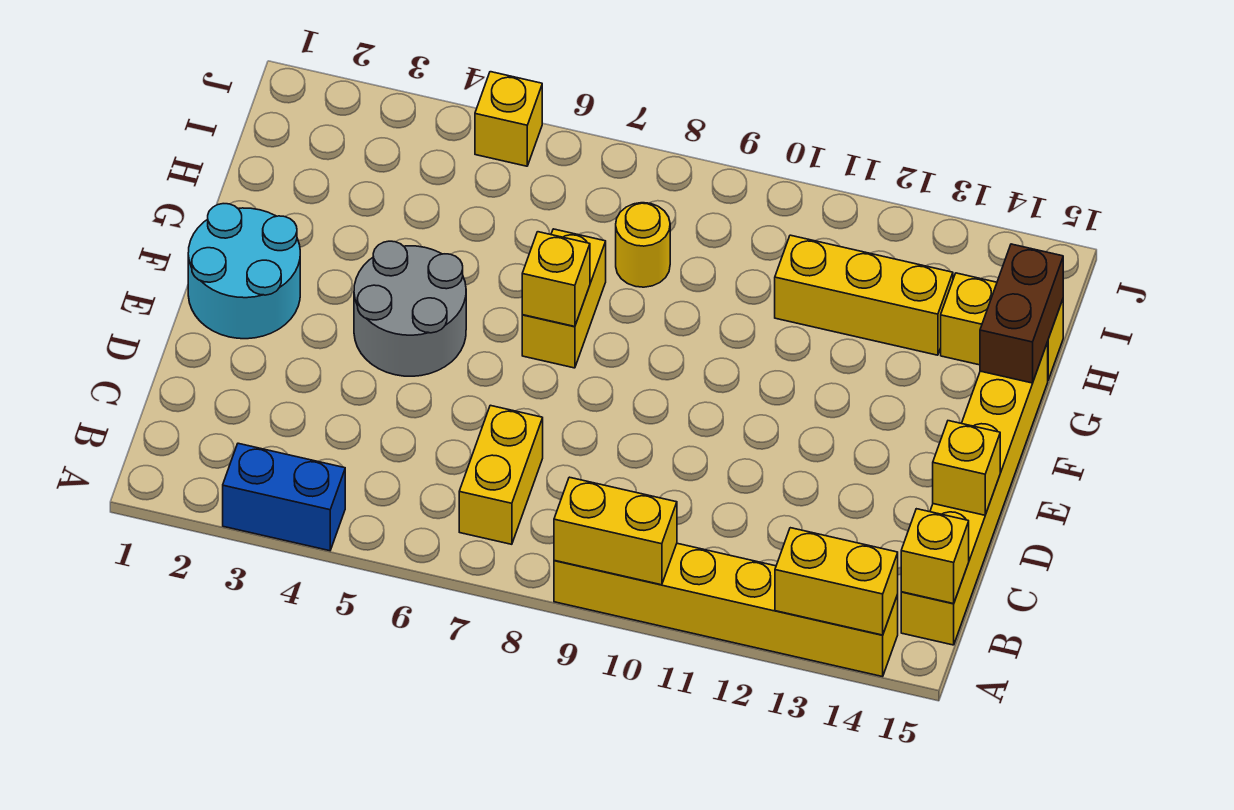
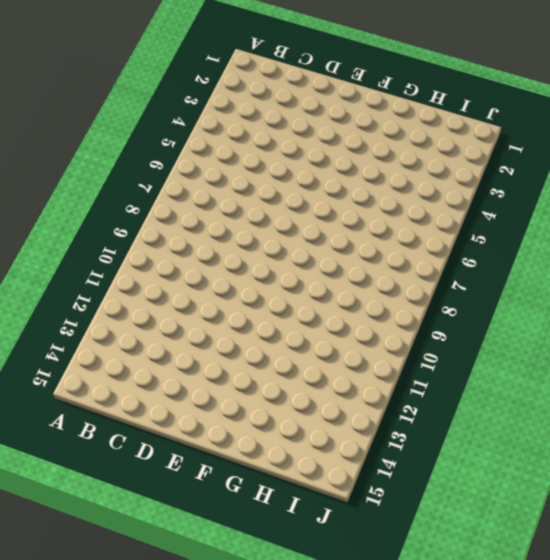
none -> blue brick A3:A4 level 1
none -> yellow brick A9:A14 level 1
none -> yellow brick B7:C7 level 1

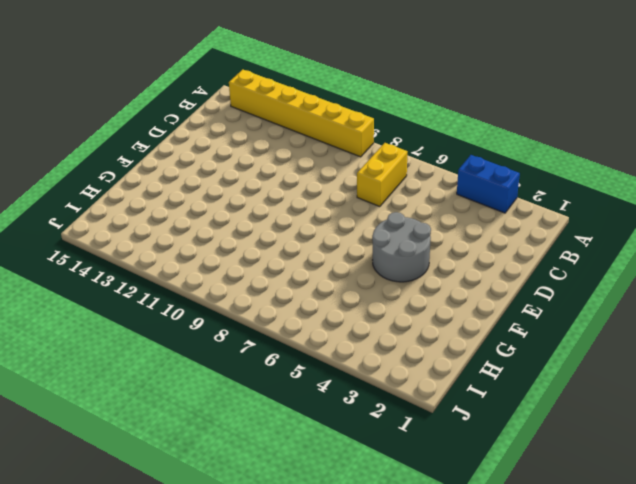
none -> yellow brick B15:G15 level 1
none -> cyan round brick E1:F2 level 1
none -> yellow brick F7:G7 level 1

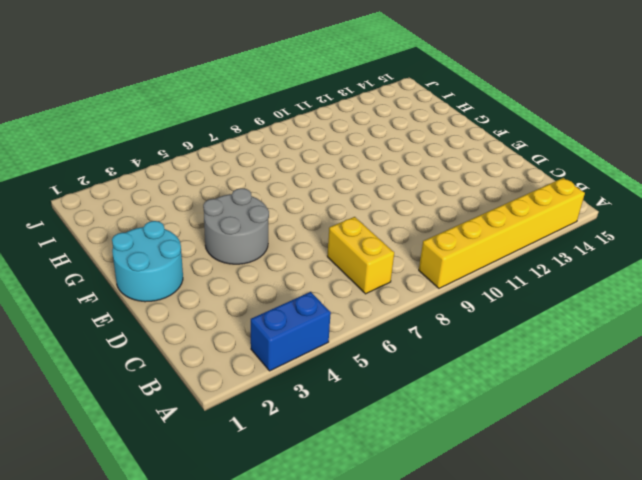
none -> yellow brick B15:G15 level 1
none -> yellow brick F7:G7 level 1
none -> yellow round brick H8 level 1

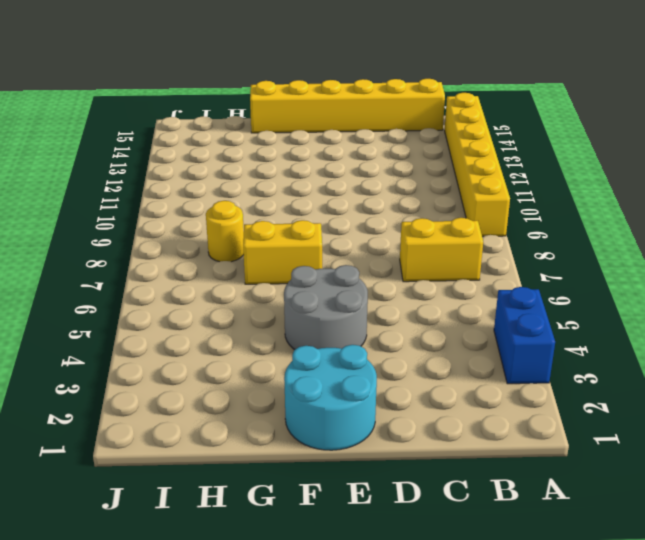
none -> yellow brick H11:H13 level 1
none -> yellow brick H14:H15 level 1
none -> yellow brick J5 level 1

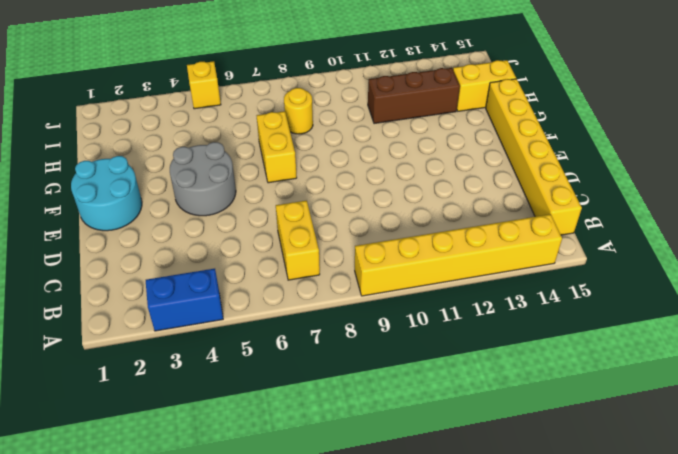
brown brick H11:H13 level 1 -> yellow brick H11:H13 level 1
none -> yellow brick A9:A10 level 2
none -> yellow brick A13:A14 level 2
none -> yellow brick B15 level 2

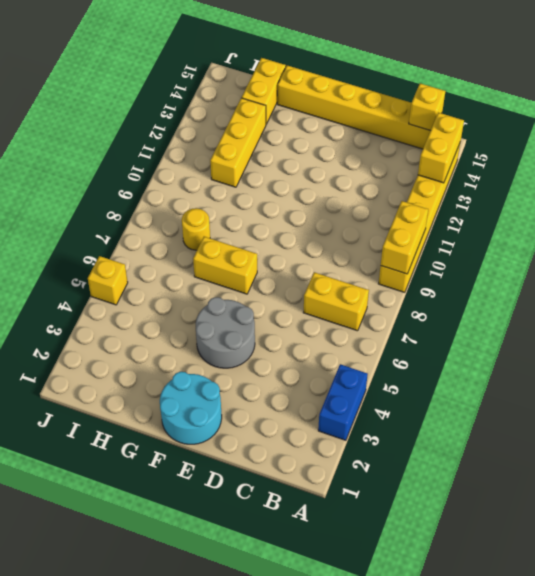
none -> yellow brick D15 level 2
none -> yellow brick F7 level 2
none -> brown brick G15:H15 level 2

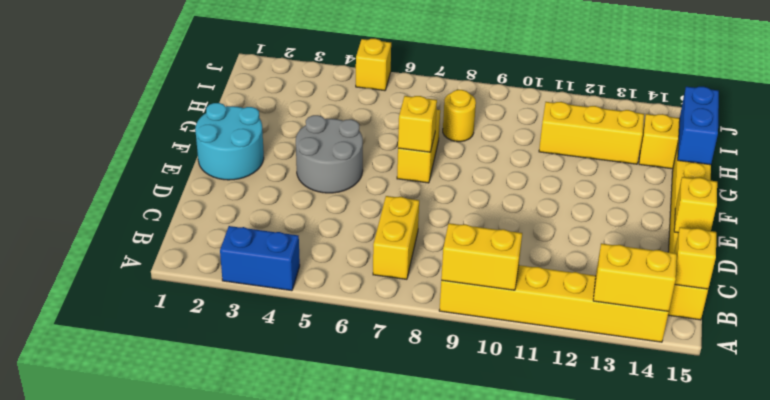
blue brick G15:H15 level 2 -> brown brick G15:H15 level 2

